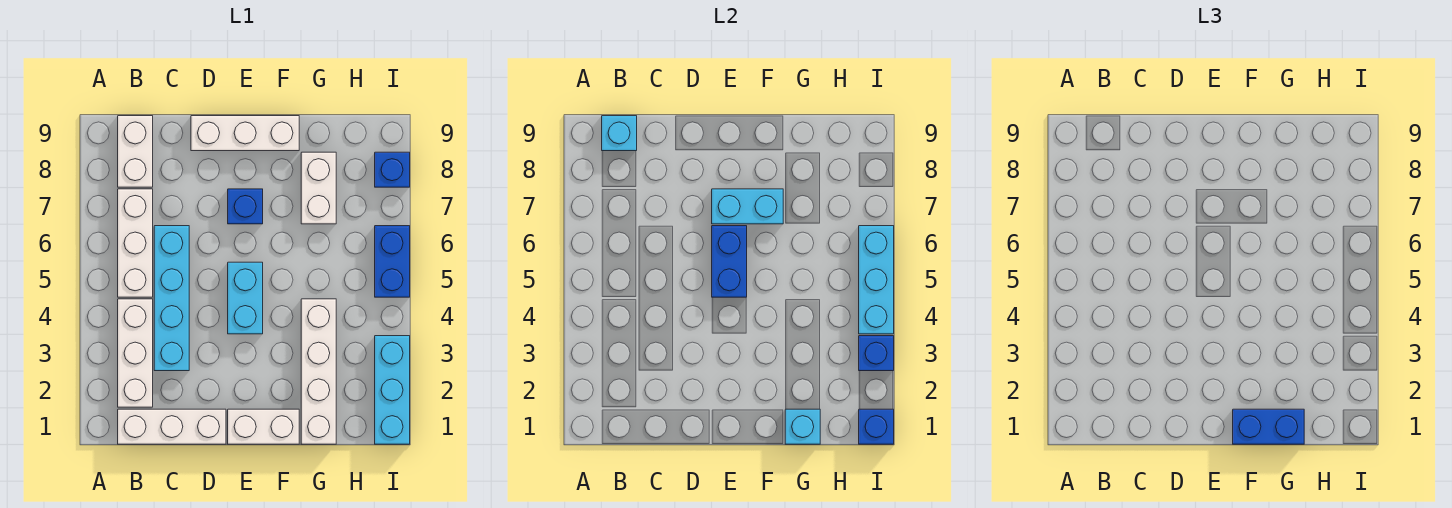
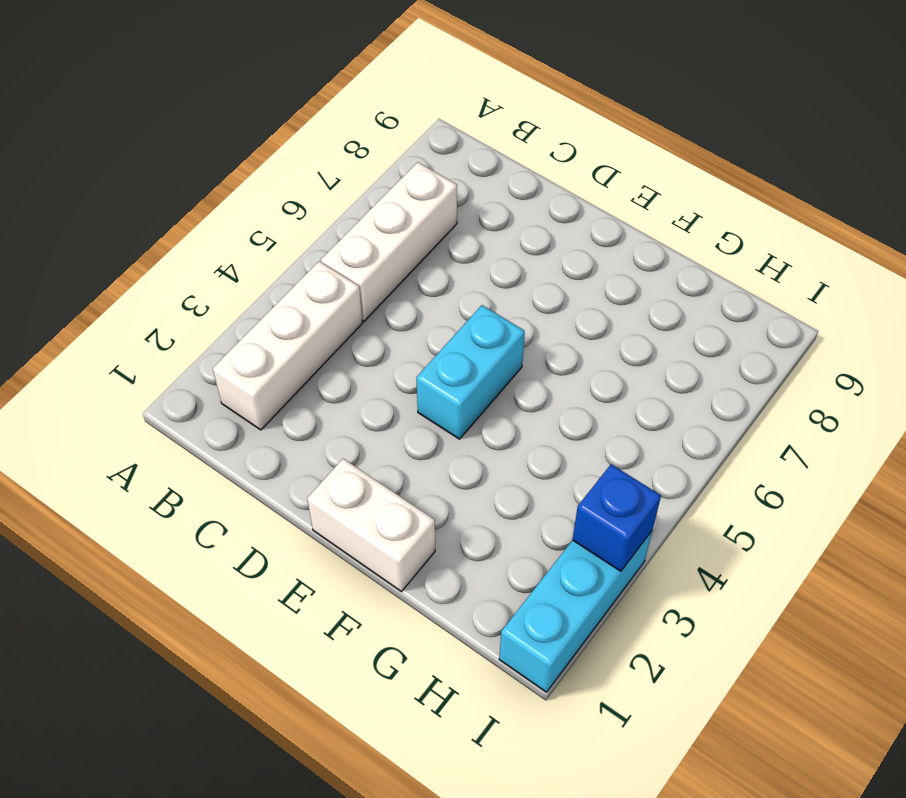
none -> white brick B1:D1 level 1
none -> white brick B8:B9 level 1
none -> cyan brick C3:C6 level 1

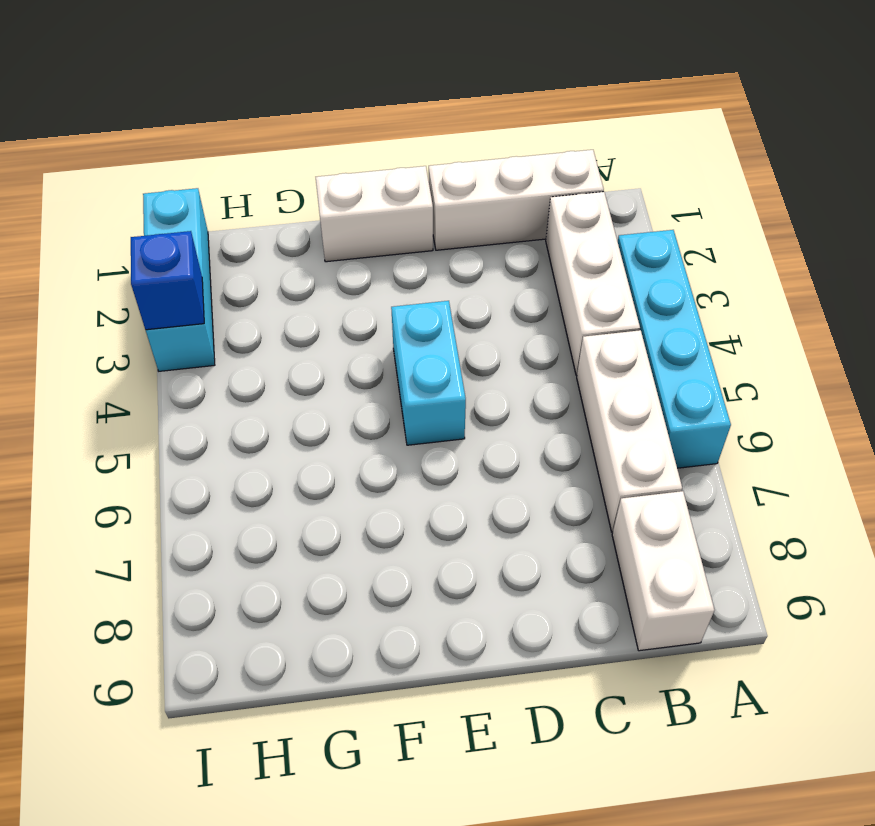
cyan brick A3:A6 level 1 -> cyan brick C3:C6 level 1
none -> white brick D9:F9 level 1
none -> blue brick E7 level 1
none -> white brick G1:G4 level 1

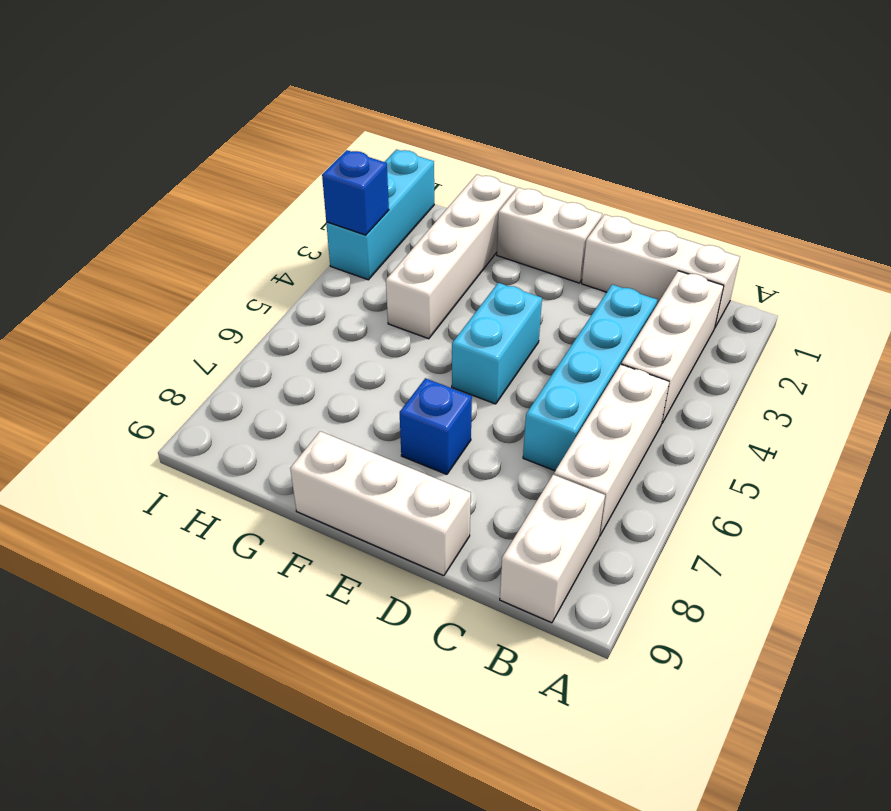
none -> white brick G7:G8 level 1
none -> blue brick I5:I6 level 1
none -> blue brick I8 level 1

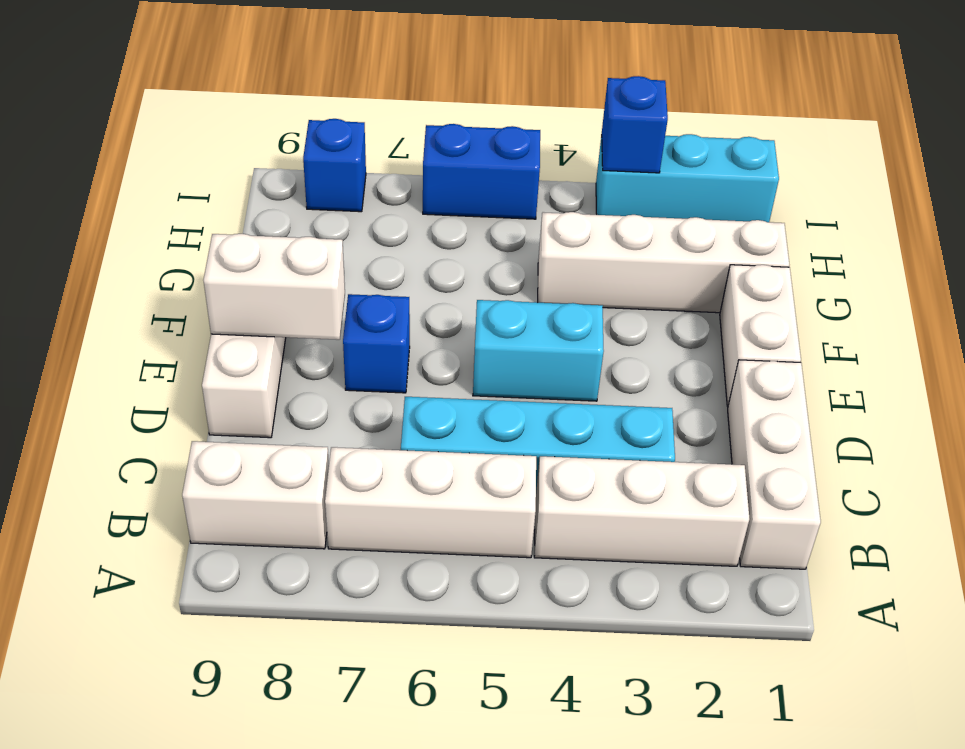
white brick E8:E9 level 2 -> white brick G7:G8 level 1
none -> cyan brick B9 level 2
none -> blue brick E5:E6 level 2
none -> cyan brick E7:F7 level 2

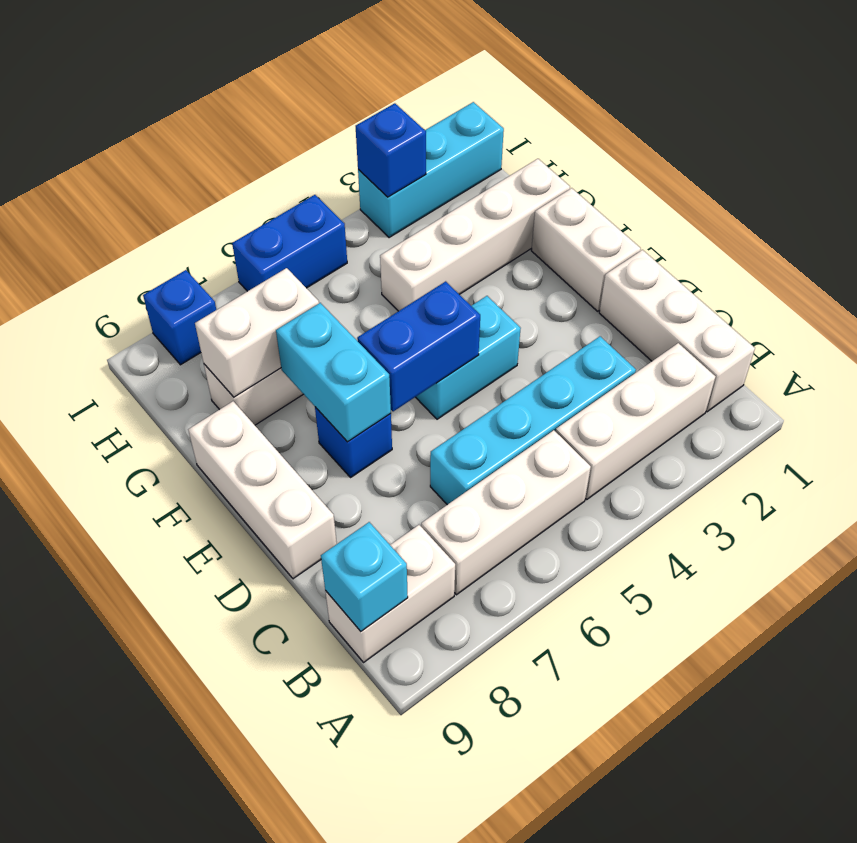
white brick G7:G8 level 2 -> none
none -> cyan brick G1 level 2
none -> blue brick I1 level 2
none -> cyan brick I4:I6 level 2

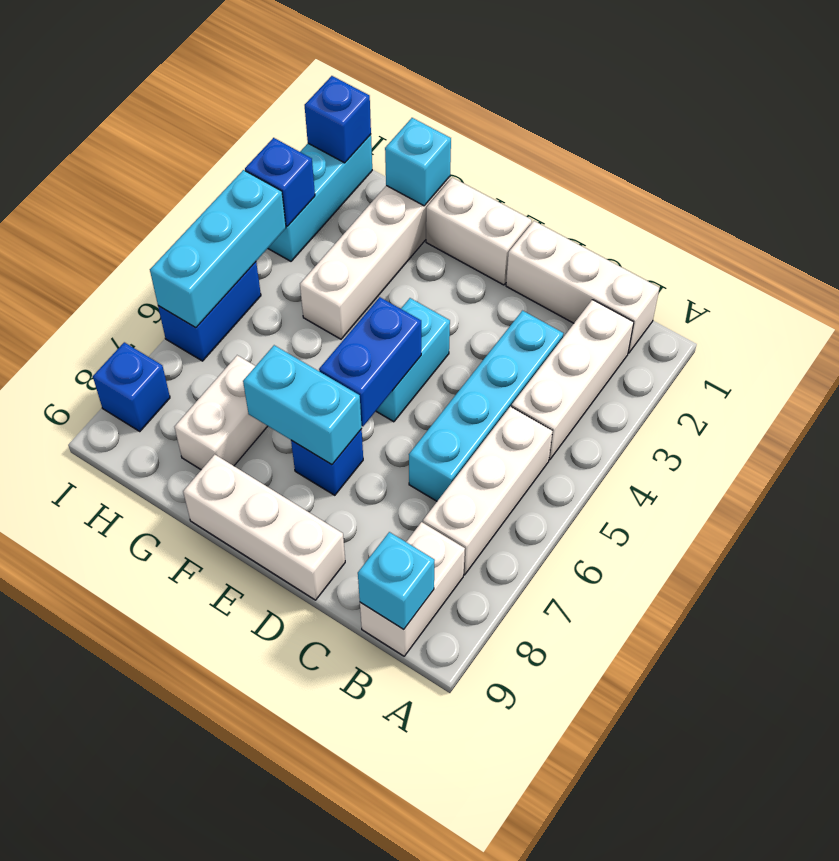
none -> blue brick F1:G1 level 3

